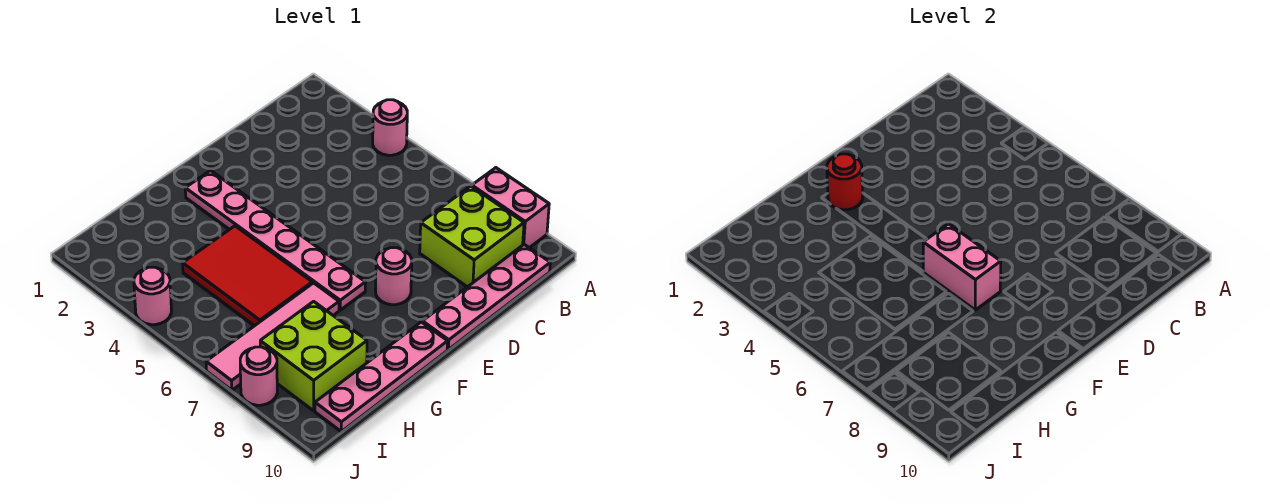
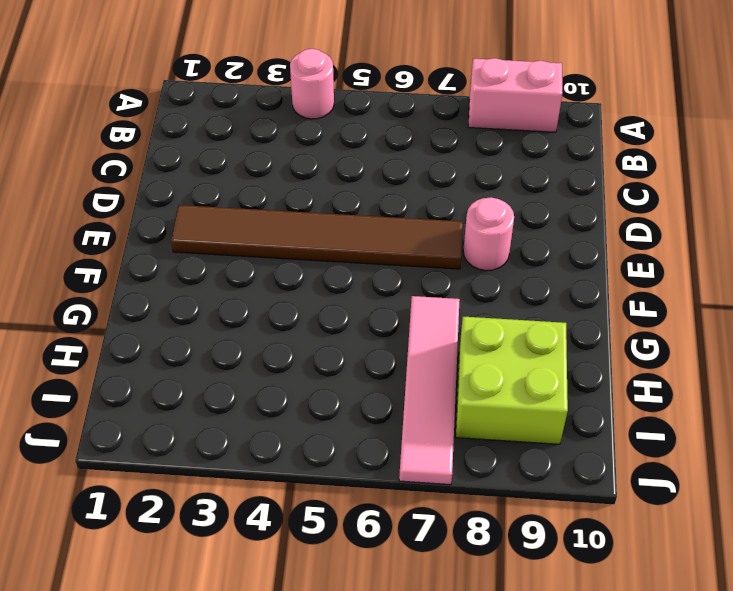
brown tile E2:E7 level 1 -> none
none -> lime brick B8:C9 level 1
none -> pink plate B10:E10 level 1
none -> pink plate F2:F7 level 1

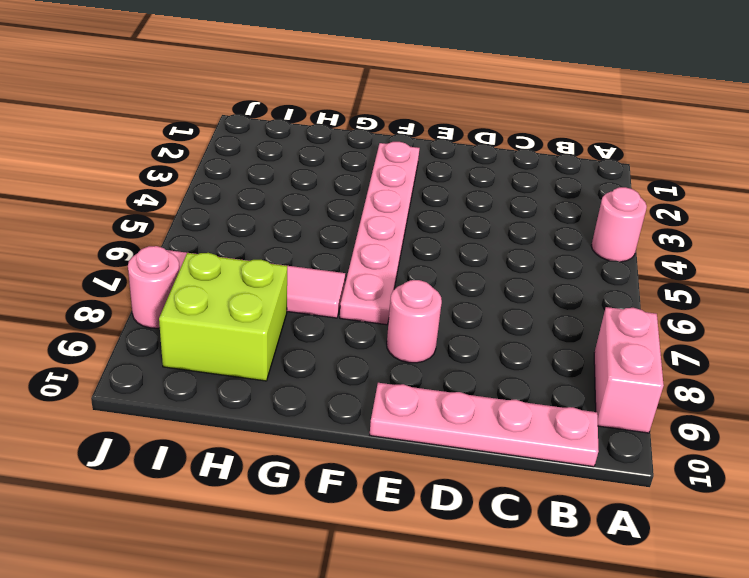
none -> lime brick B8:C9 level 1
none -> pink plate F10:I10 level 1
none -> red tile G4:H6 level 1

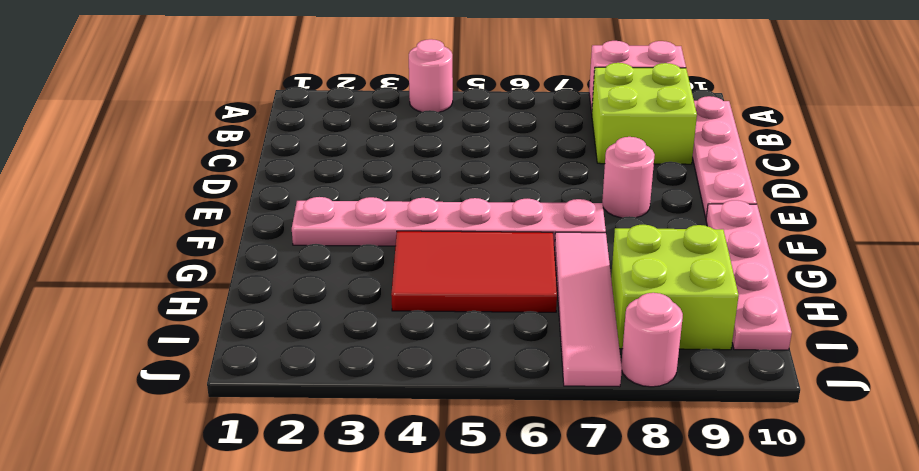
none -> pink round brick J4 level 1
none -> red round brick F2 level 2
none -> pink brick F6:F7 level 2

